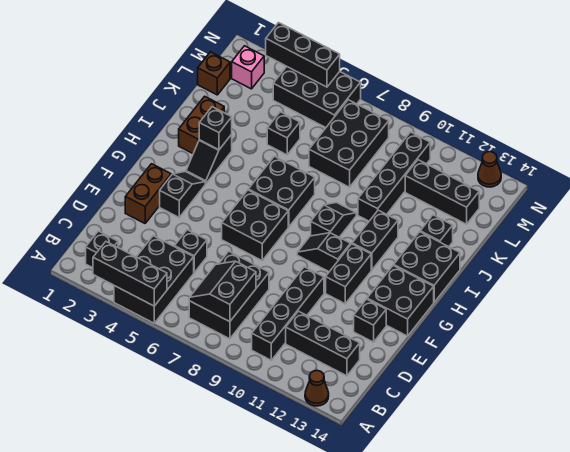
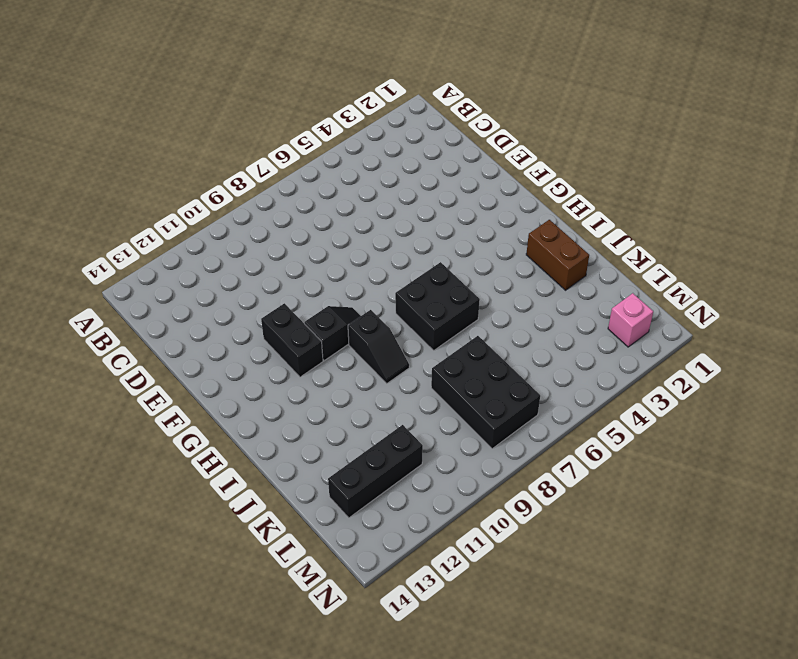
none -> black brick A4:C5 level 1
none -> brown cone A13 level 1
none -> black brick B2 level 1
none -> black brick B7:D8 level 1

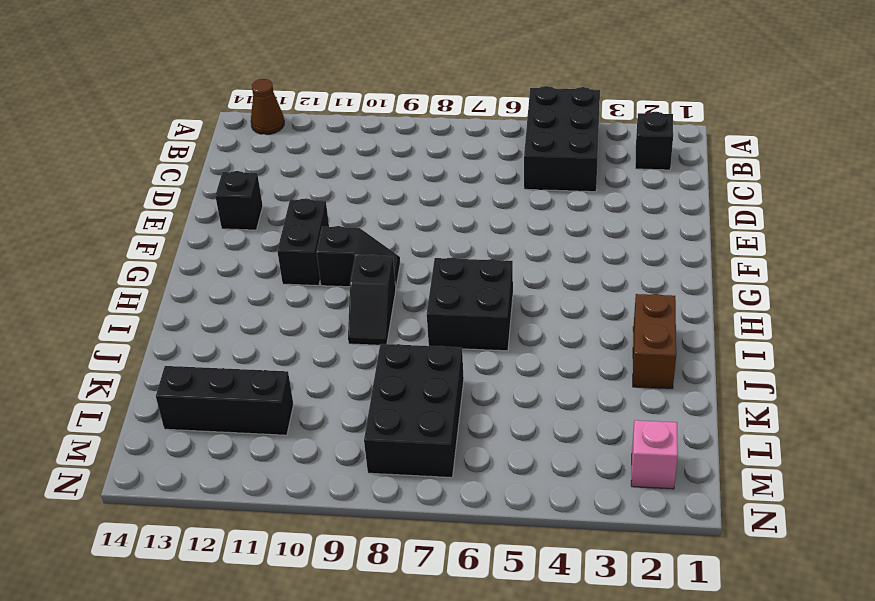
none -> black brick B7:D8 level 1
none -> black brick B10:E10 level 1
none -> black brick C11:C13 level 1
none -> black brick D5 level 1

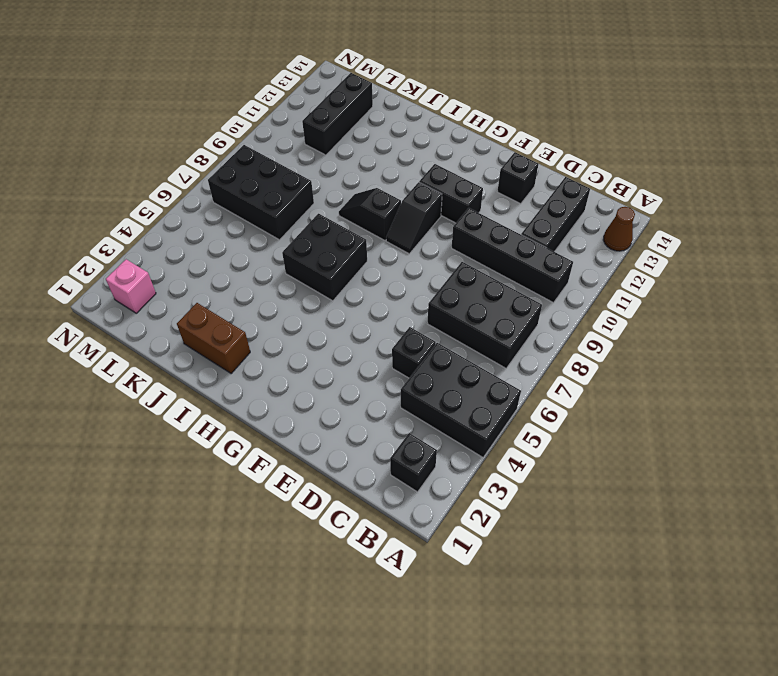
none -> brown brick E2:F2 level 1
none -> black slope F3:G3 level 1 top F
none -> black brick F6:G7 level 1
none -> black brick F13:G14 level 1

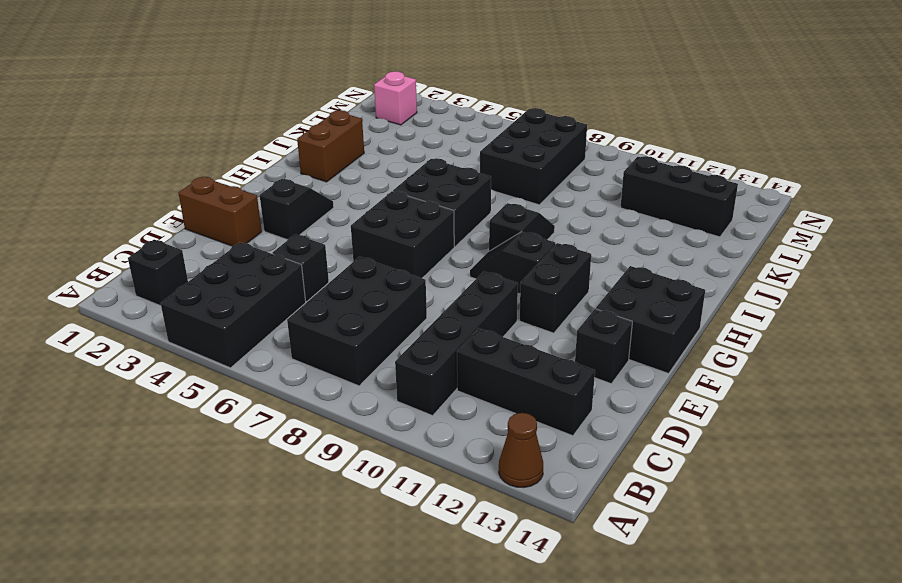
brown brick E1:E2 level 1 -> brown brick E2:F2 level 1
none -> black slope H3:I3 level 1 top I
none -> black brick H11:I11 level 1
none -> black brick H13:I14 level 1
none -> black brick J10:M10 level 1

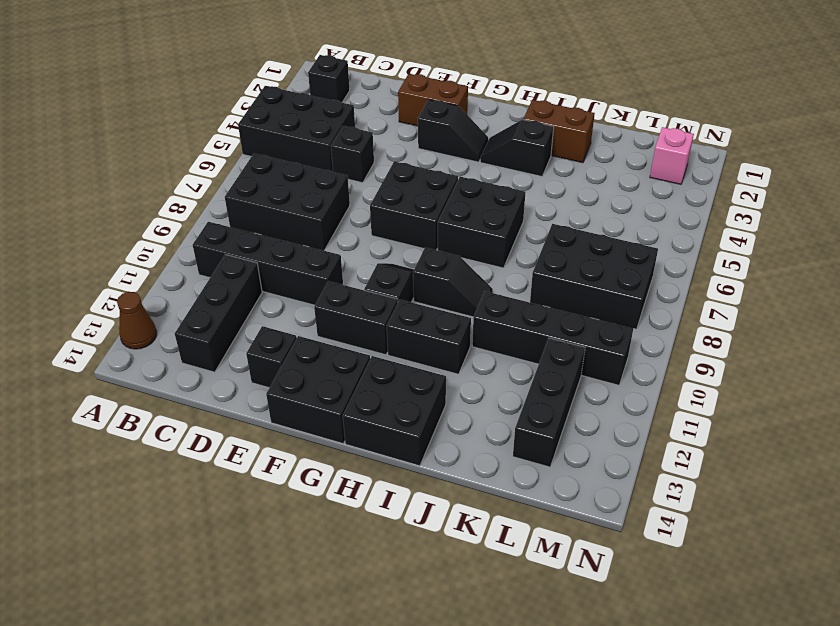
none -> black brick J13 level 1
none -> black brick K5 level 1
none -> brown brick L1 level 1
none -> black brick M4:N6 level 1

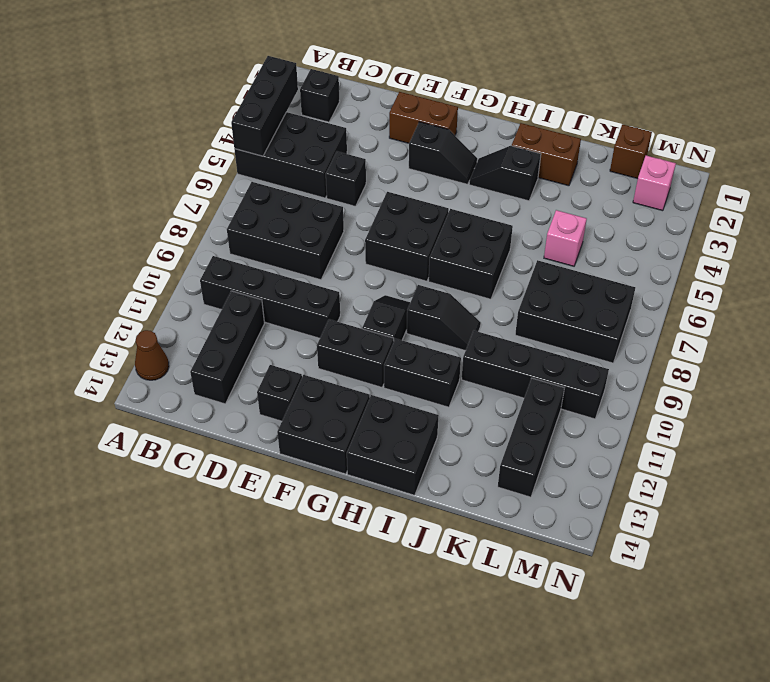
pink brick K5 level 1 -> black brick K5 level 1
none -> black brick J13 level 1
none -> black brick M4:N6 level 1
none -> brown cone N13 level 1
none -> black slope B7:C8 level 2 top 8

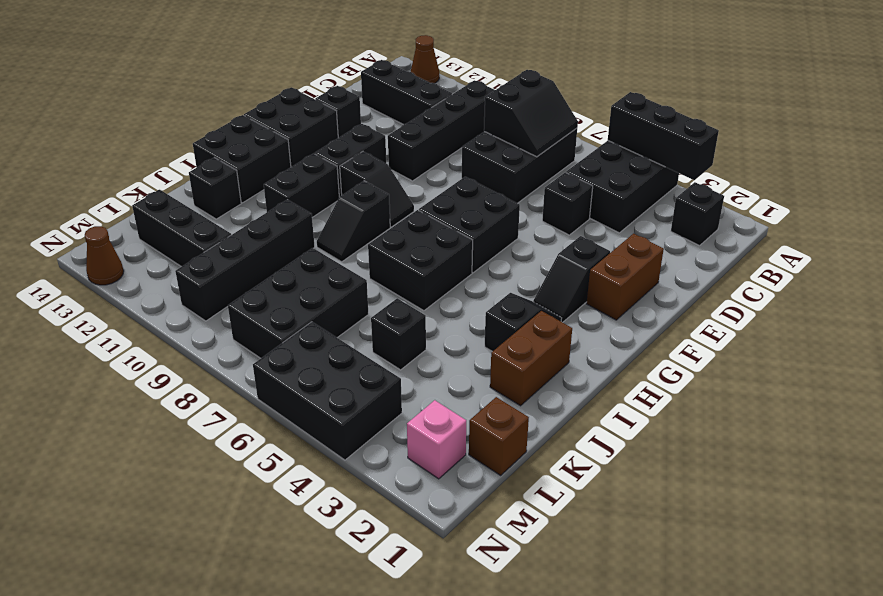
none -> black brick I3 level 2
none -> black brick N3:N5 level 2

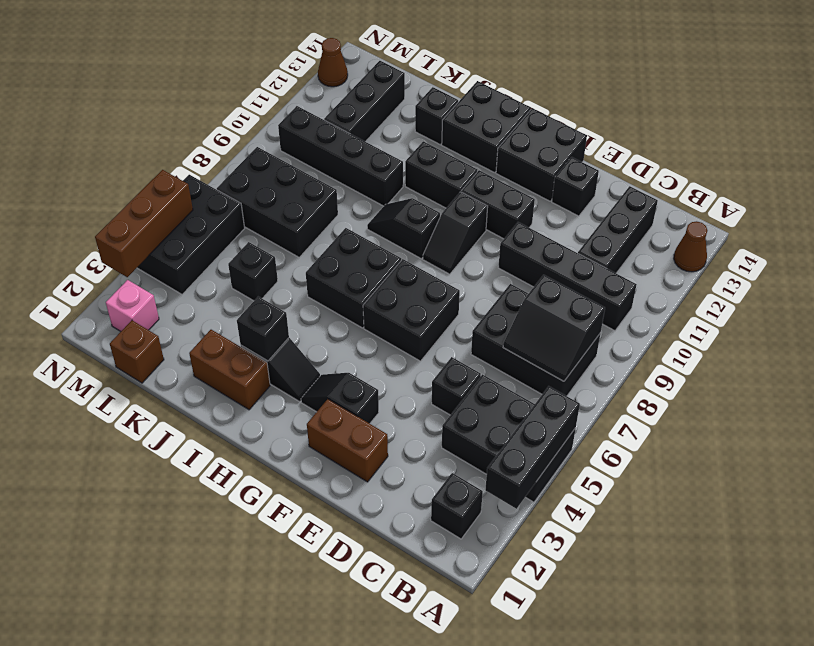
brown brick N3:N5 level 2 -> black brick N3:N5 level 2

